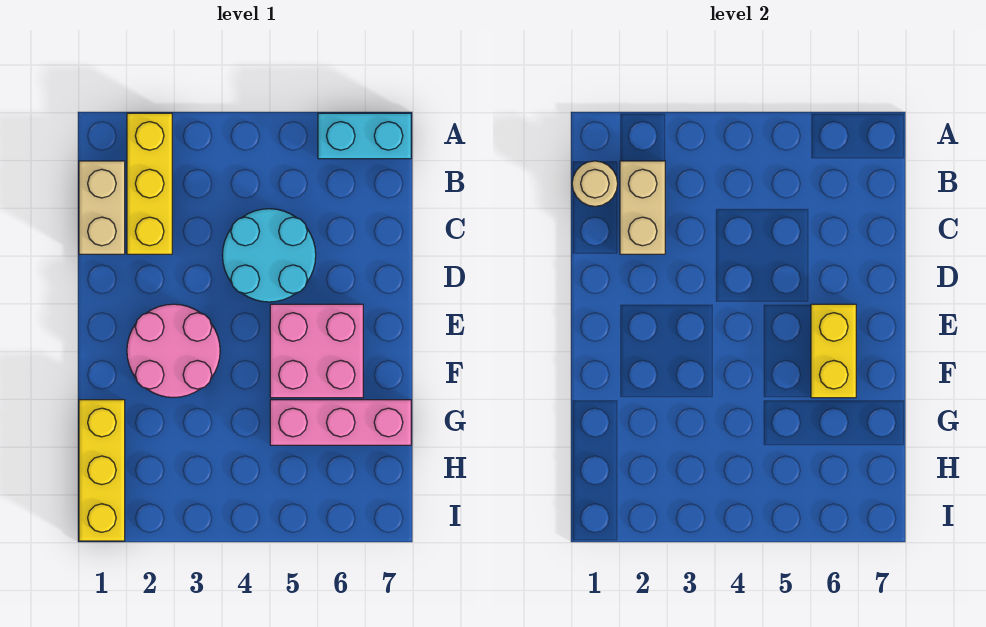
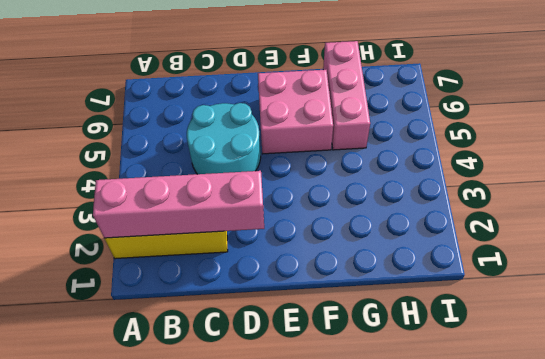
pink brick A2:D2 level 2 -> tan brick B2:C2 level 2
none -> cyan brick A6:A7 level 1
none -> tan brick B1:C1 level 1

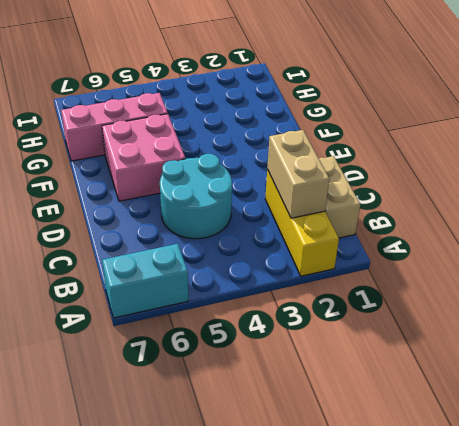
none -> pink round brick E2:F3 level 1
none -> yellow brick G1:I1 level 1

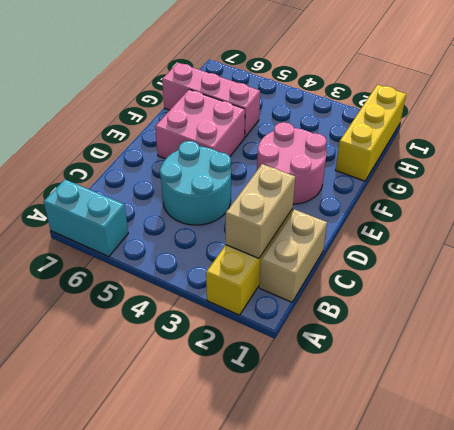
none -> tan round brick B1 level 2
none -> yellow brick E6:F6 level 2

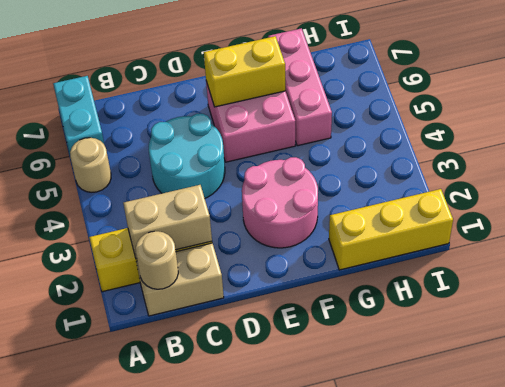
tan round brick A5 level 1 -> none

